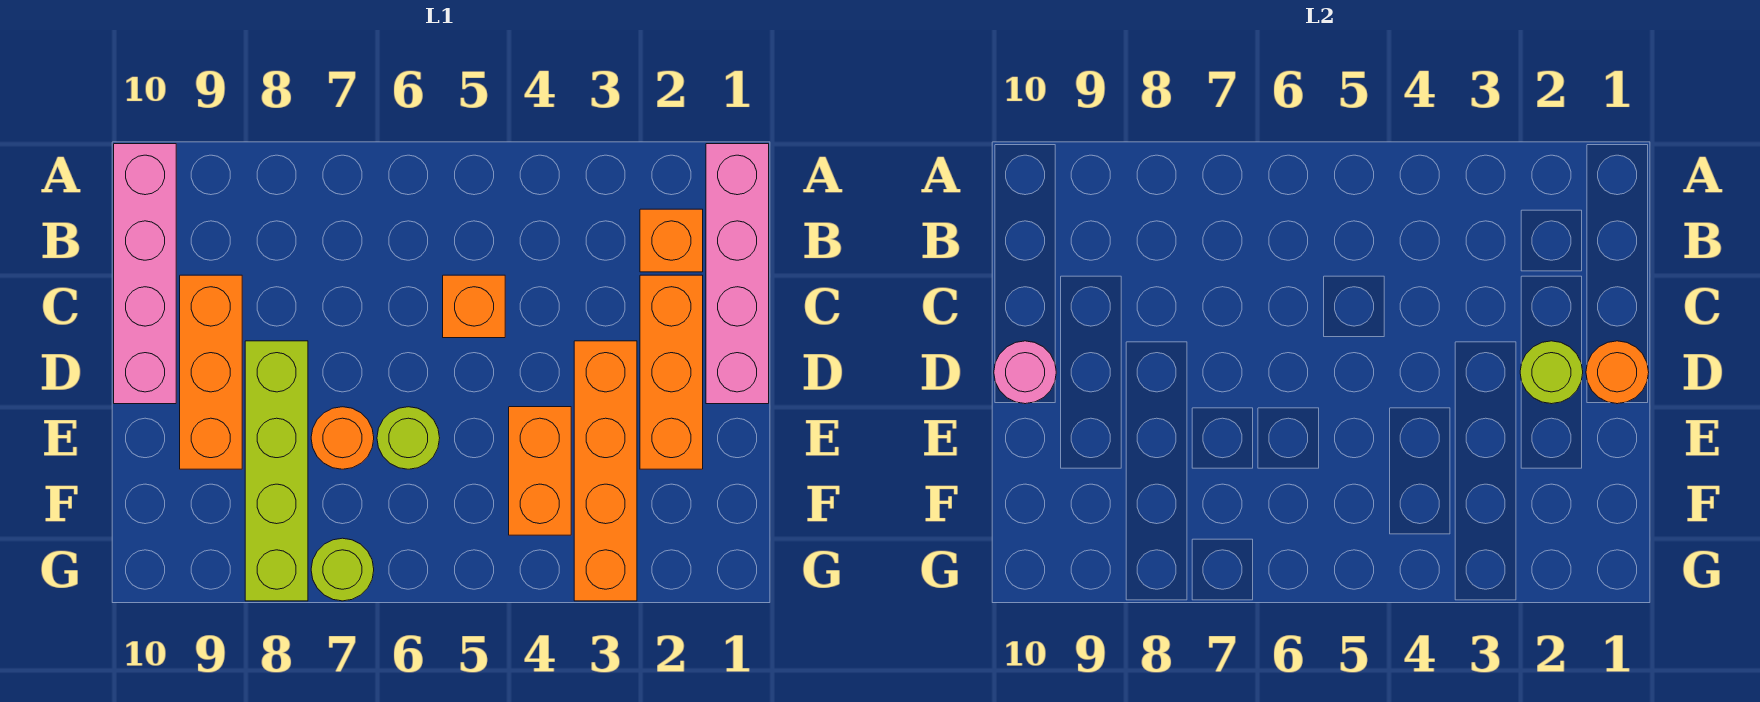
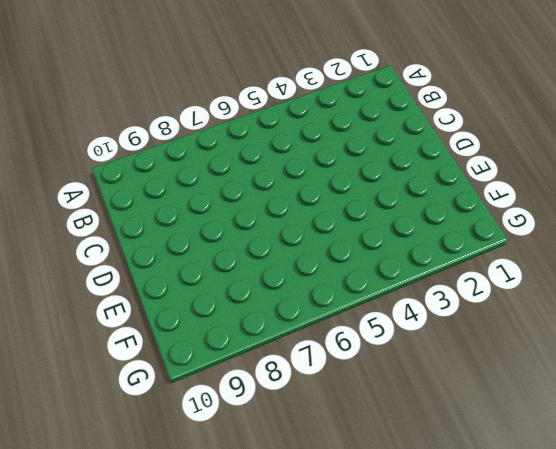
none -> pink brick A1:D1 level 1
none -> pink brick A10:D10 level 1
none -> orange brick B2 level 1

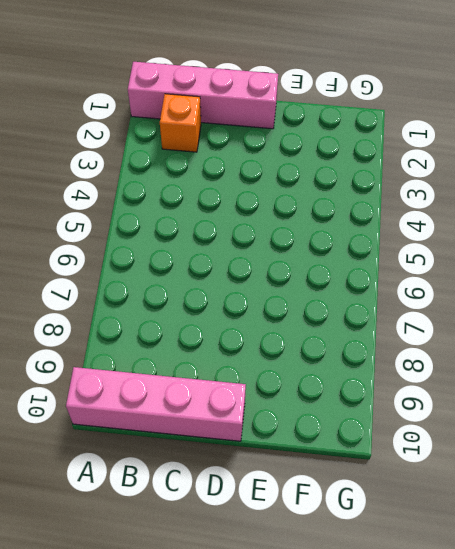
none -> orange brick C2:E2 level 1
none -> orange brick C5 level 1
none -> orange brick C9:E9 level 1

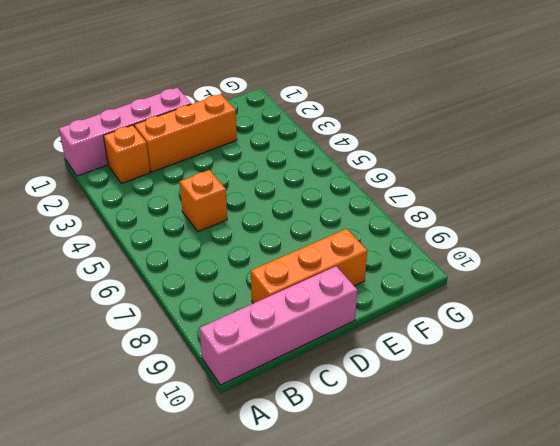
none -> orange brick D3:G3 level 1
none -> lime brick D8:G8 level 1
none -> orange brick E4:F4 level 1

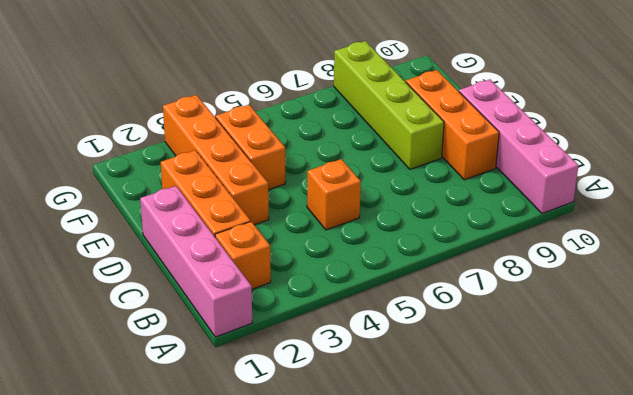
none -> lime round brick E6 level 1
none -> orange round brick E7 level 1
none -> lime round brick G7 level 1

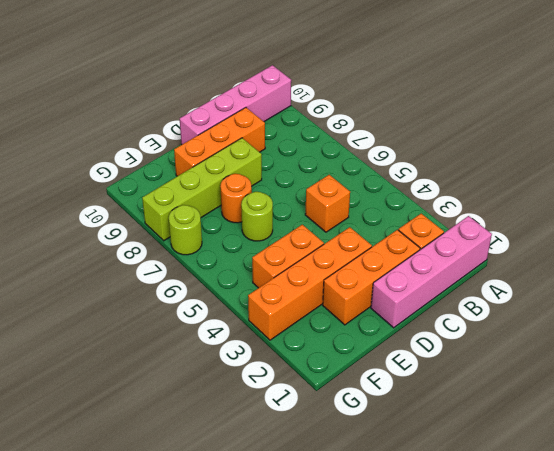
none -> orange round brick D1 level 2
none -> lime round brick D2 level 2
none -> pink round brick D10 level 2

